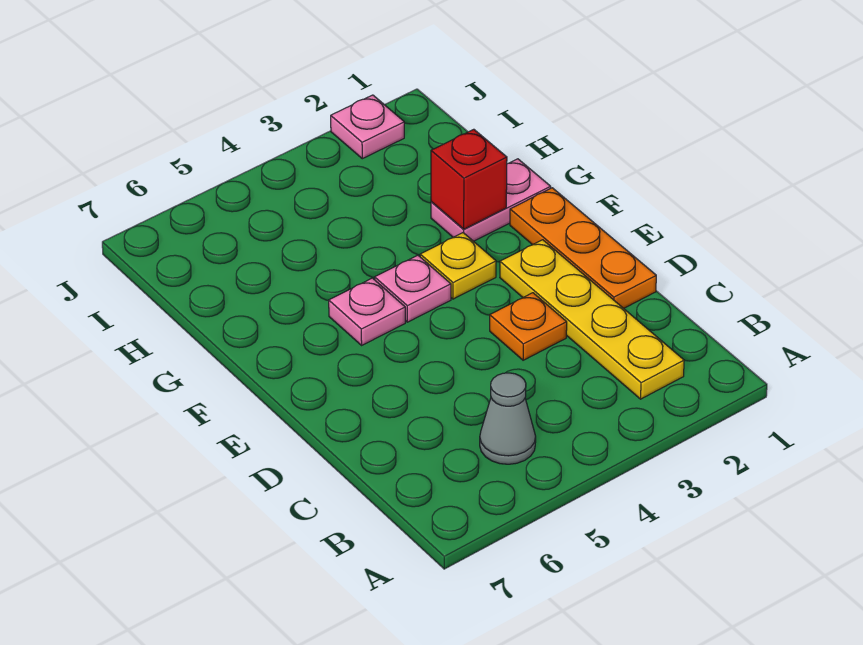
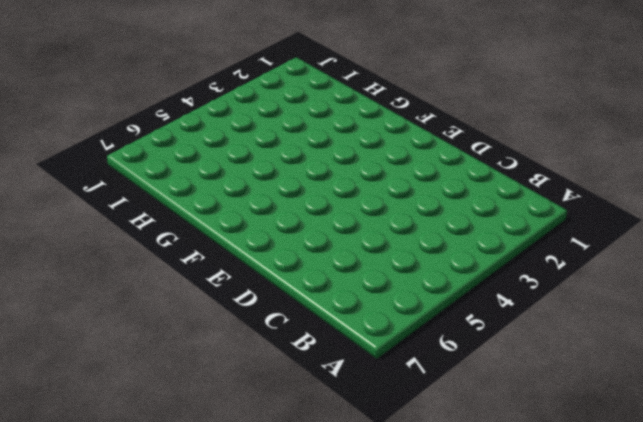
none -> yellow plate B2:E2 level 1
none -> grey cone B5 level 1

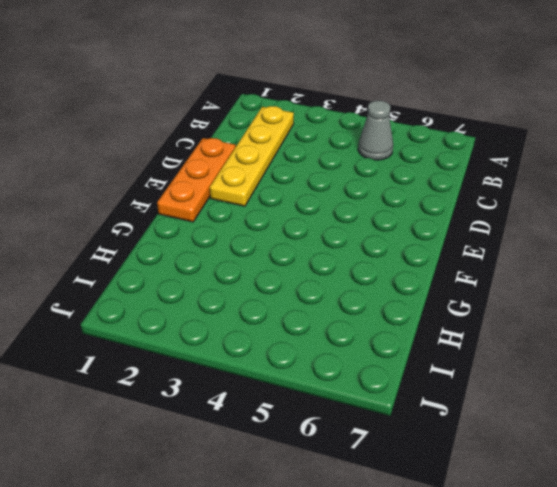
none -> orange plate D3 level 1
none -> yellow plate F3 level 1

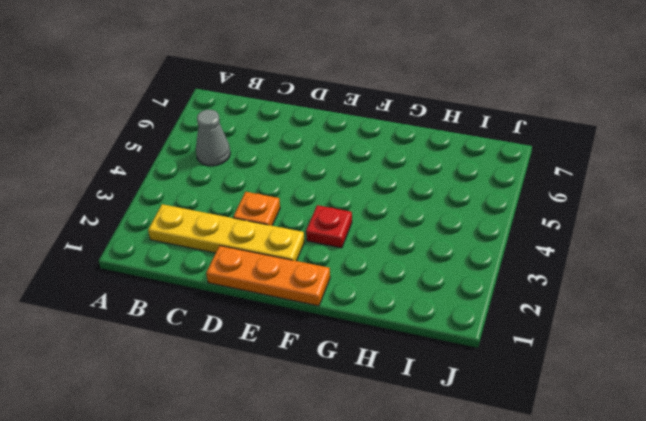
red plate F3 level 1 -> yellow plate F3 level 1
none -> pink plate F4 level 1
none -> pink plate F5 level 1

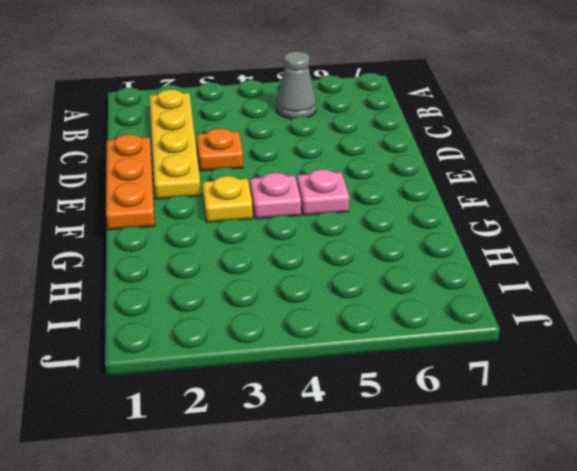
none -> pink plate G1:G2 level 1
none -> pink plate J2 level 1

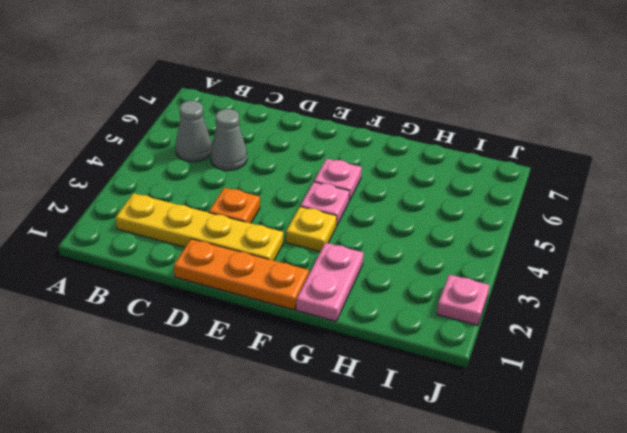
grey cone C5 level 1 -> none
none -> red brick G2 level 2

